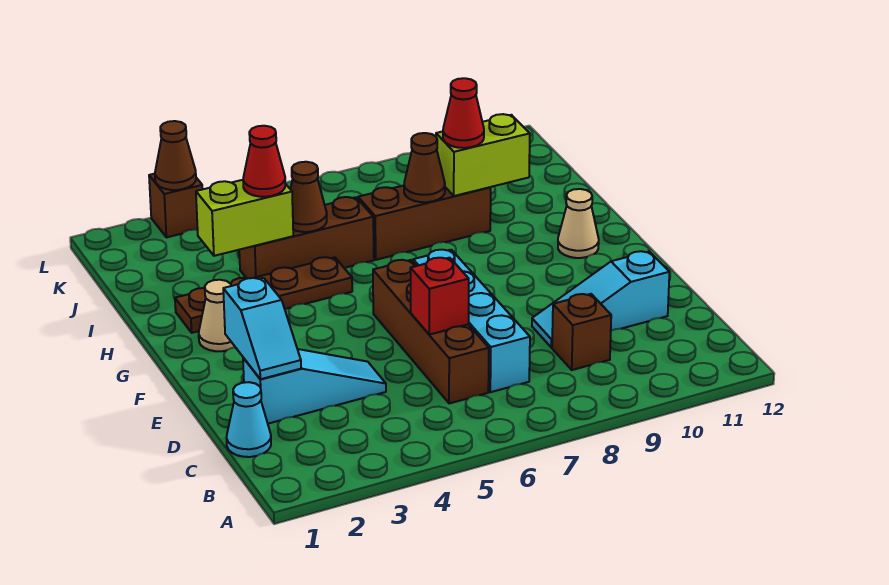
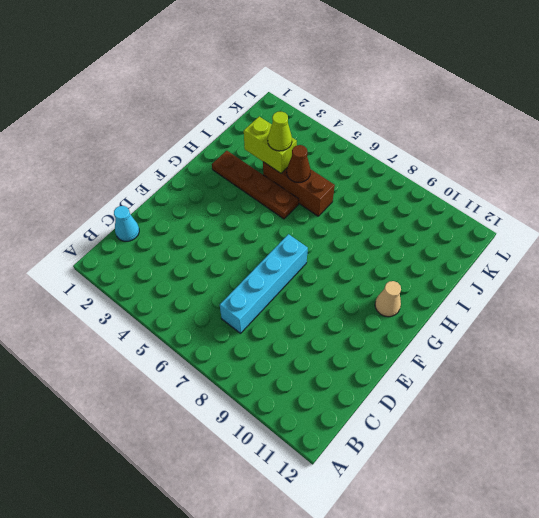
lime cone I4 level 3 -> red cone I4 level 3
none -> brown brick C6:F6 level 1
none -> brown brick C9 level 1
none -> cyan slope D2:D4 level 1 top 2

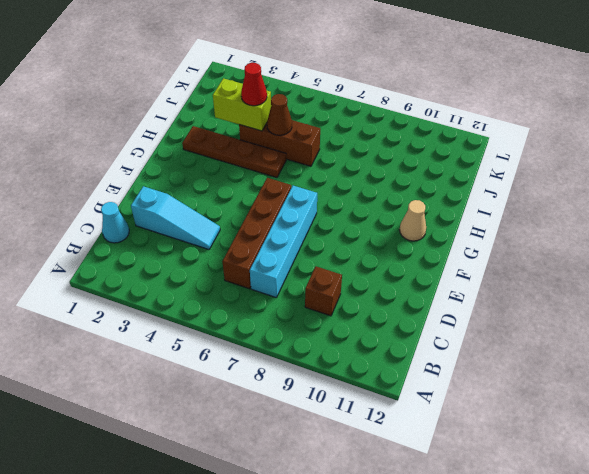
none -> cyan slope D9:D11 level 1 top 11
none -> tan cone G2 level 1
none -> brown brick I7:I9 level 1

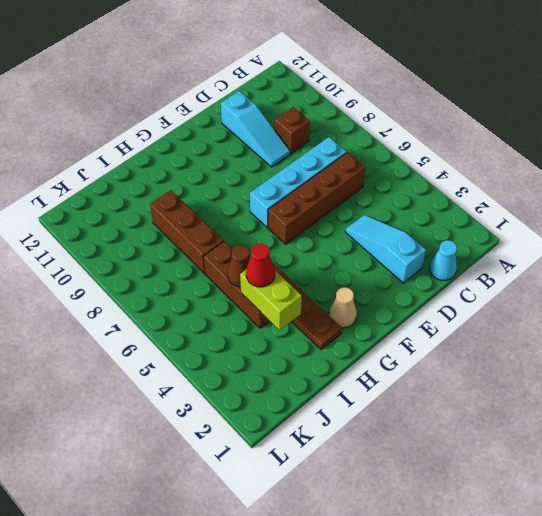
none -> tan cone G11 level 1
none -> brown brick L3 level 1
none -> cyan slope D2:E2 level 2 top E

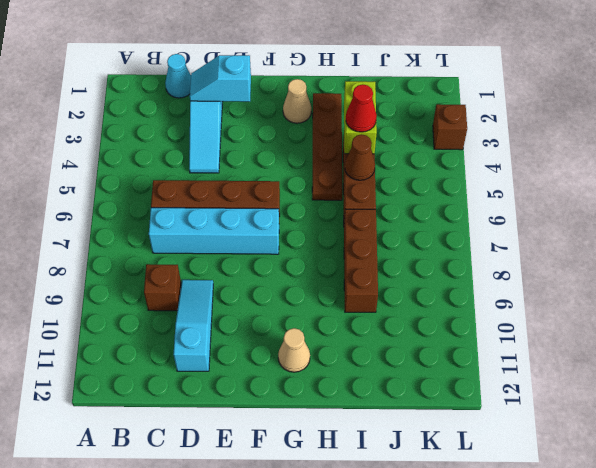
none -> red brick D6 level 2
none -> brown cone I8 level 2
none -> lime brick I9:I10 level 2

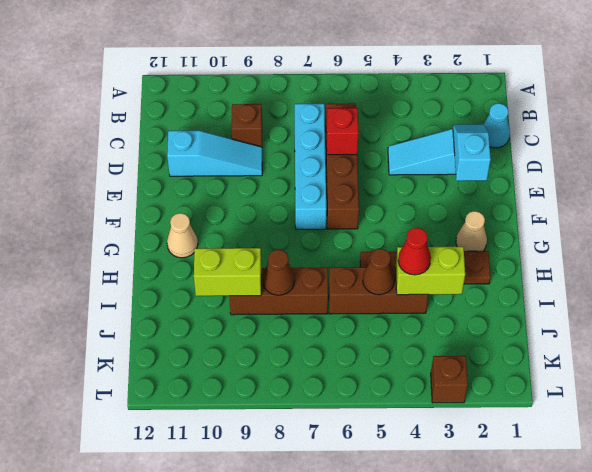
none -> brown cone L3 level 2
none -> red cone I9 level 3

